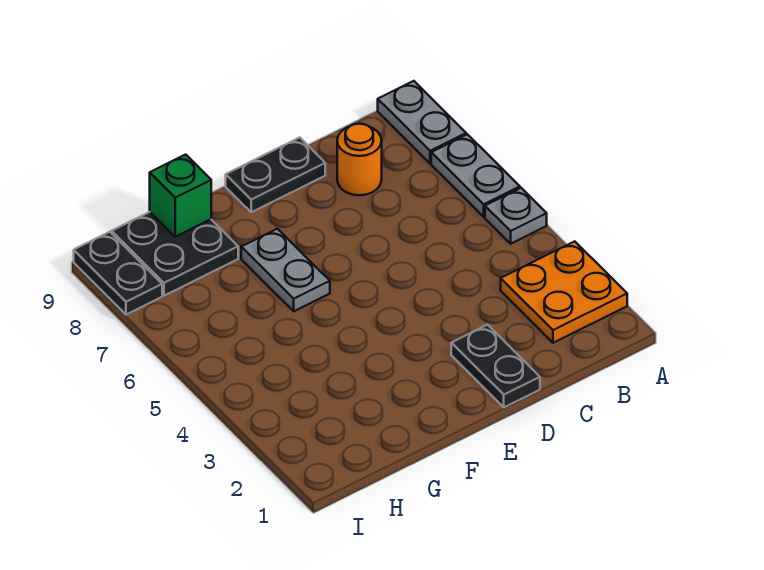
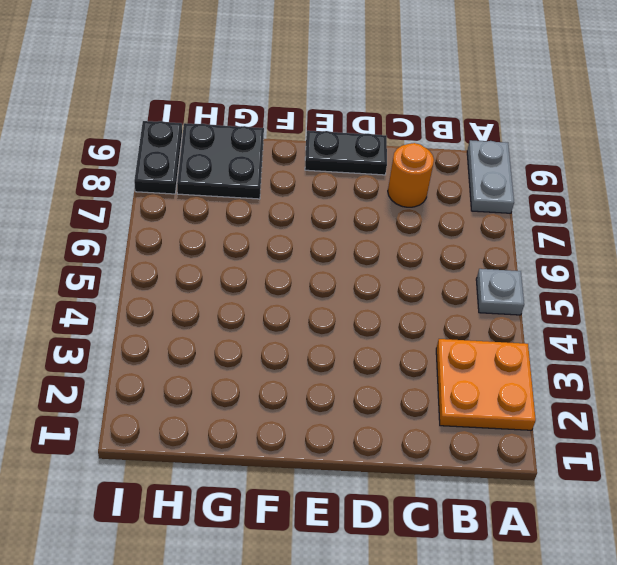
none -> grey plate A6:A7 level 1
none -> black plate D1:D2 level 1

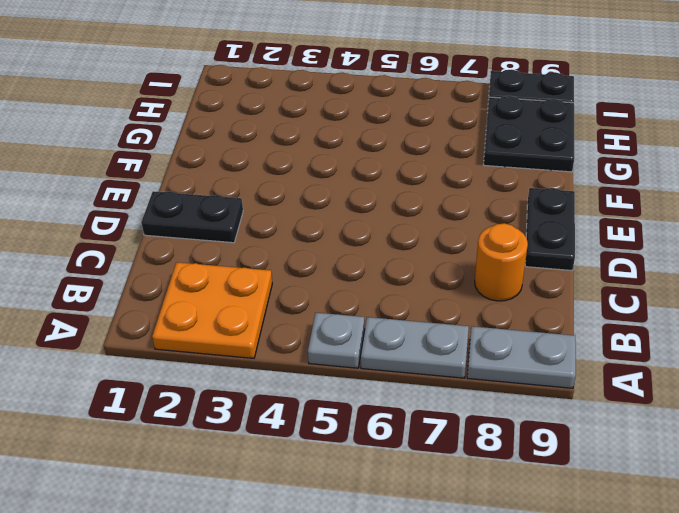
none -> grey plate F6:F7 level 1
none -> green brick G9 level 2

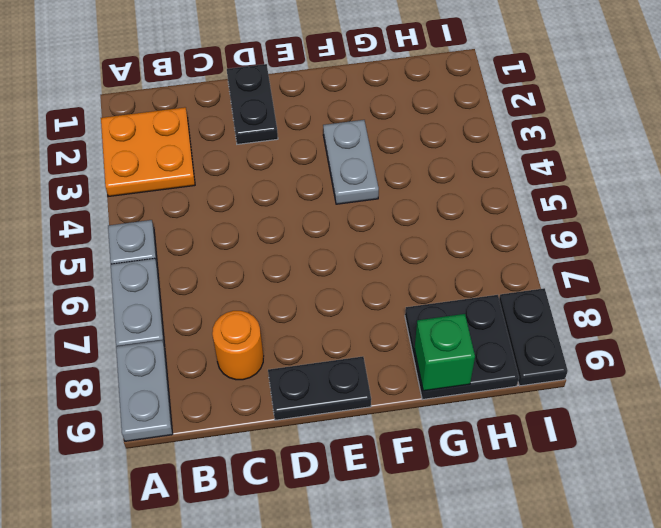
grey plate F3:F4 level 1 -> grey plate F6:F7 level 1

